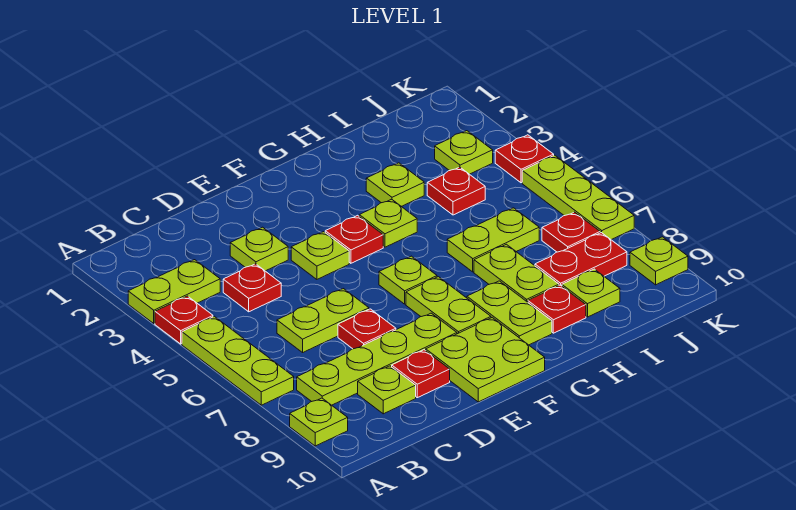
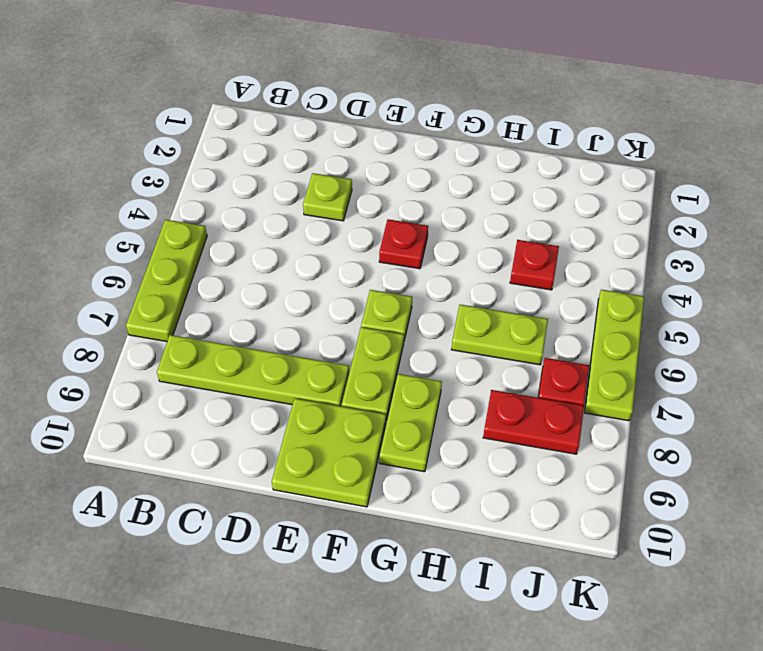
none -> lime plate A3:B3 level 1
none -> red plate A4 level 1
none -> lime plate A9 level 1
none -> red plate C4 level 1

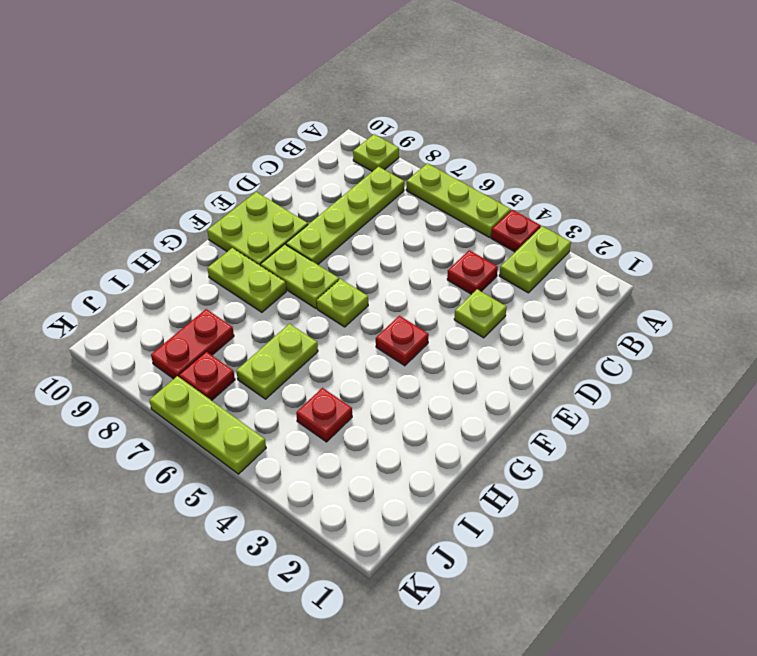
none -> lime plate C6:D6 level 1
none -> lime plate C9 level 1
none -> red plate D7 level 1
none -> red plate D9 level 1

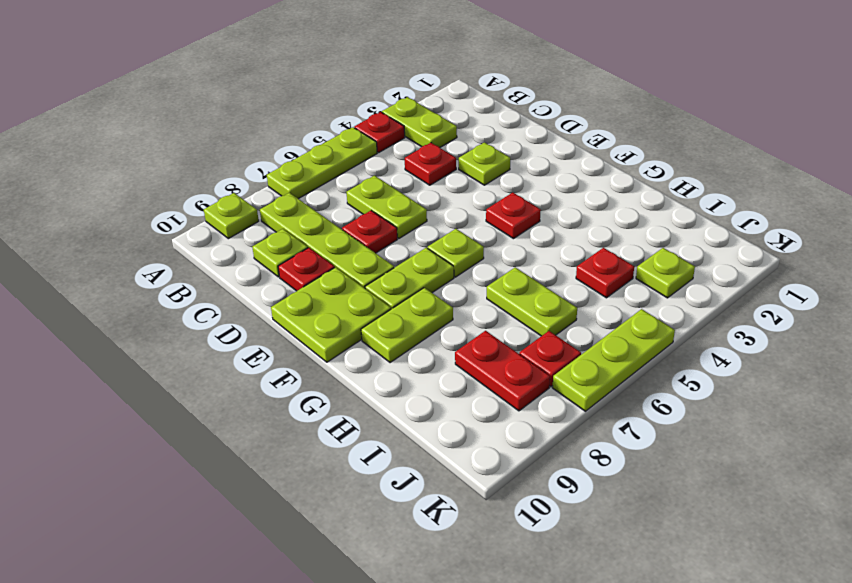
none -> lime plate E4 level 1
none -> lime plate G4 level 1
none -> lime plate H3 level 1
none -> lime plate H7:H8 level 1

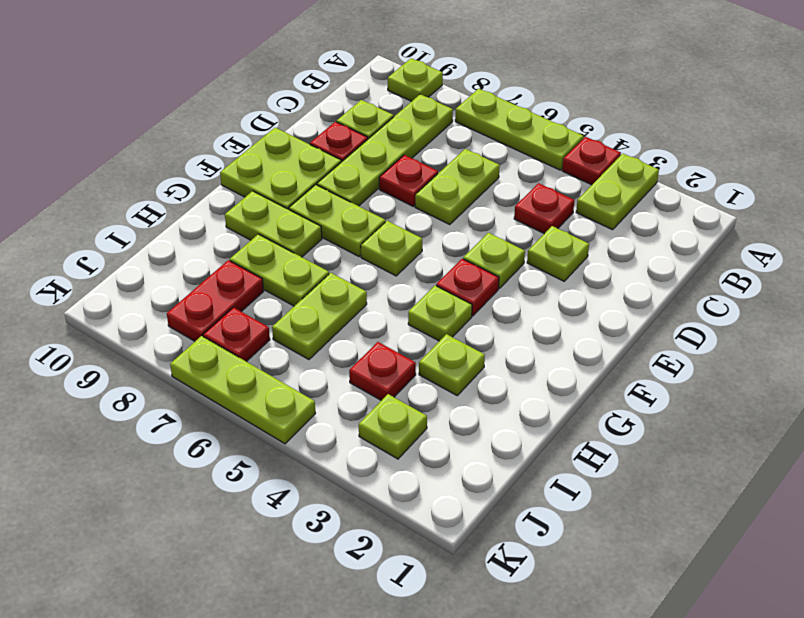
none -> red plate H9 level 1
none -> lime plate I9 level 1
none -> red plate K4 level 1
none -> lime plate K9 level 1

